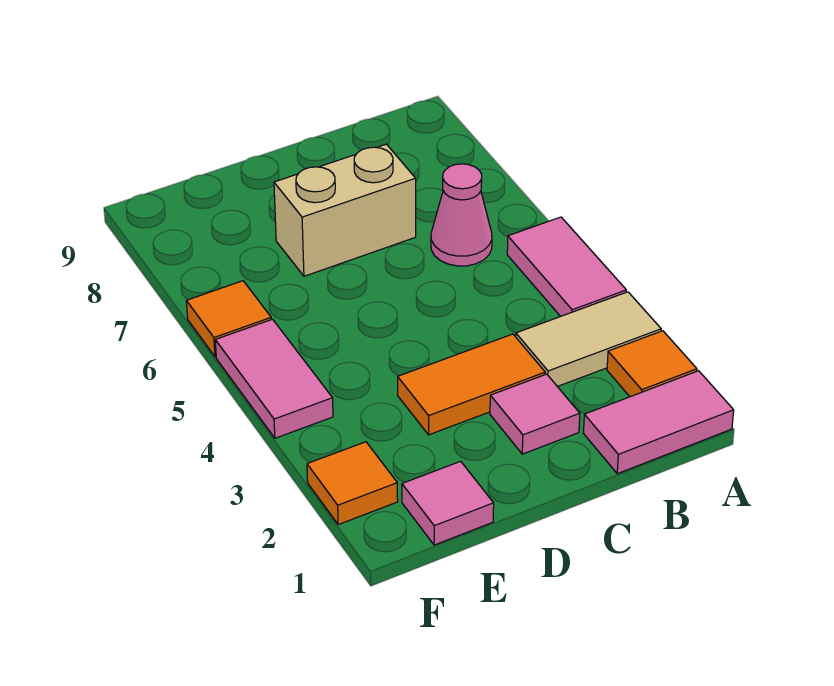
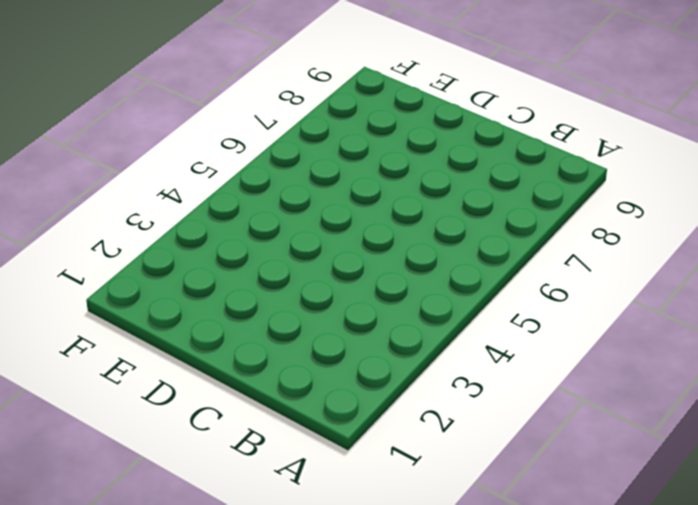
none -> pink tile A1:B1 level 1
none -> orange tile A2 level 1
none -> tan tile A3:B3 level 1

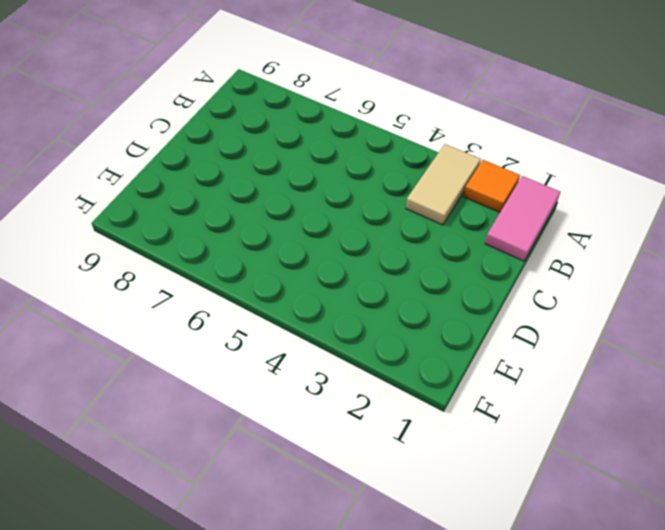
none -> pink tile A4:A5 level 1
none -> pink cone B6 level 1
none -> pink tile C2 level 1

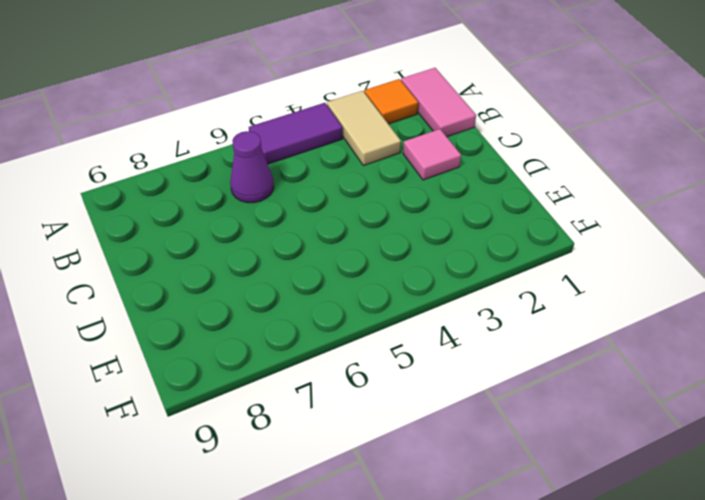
purple tile A4:A5 level 1 -> pink tile A4:A5 level 1
purple cone B6 level 1 -> pink cone B6 level 1
none -> orange tile C3:D3 level 1
none -> tan brick C7:D7 level 1
none -> pink tile E1 level 1

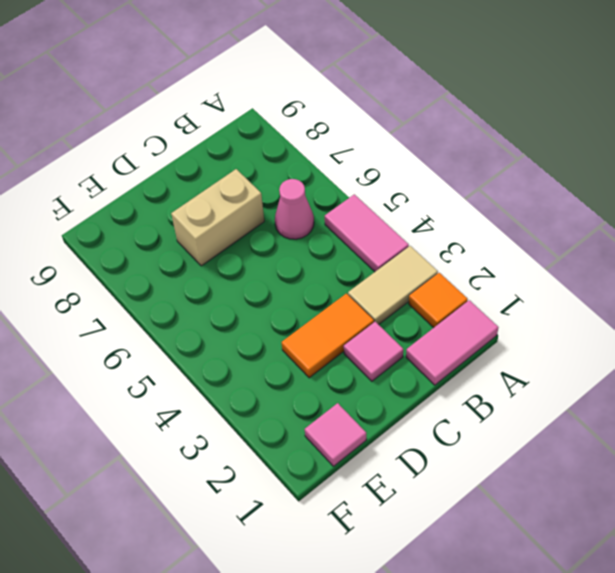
none -> orange tile F2 level 1
none -> pink tile F4:F5 level 1
none -> orange tile F6 level 1

